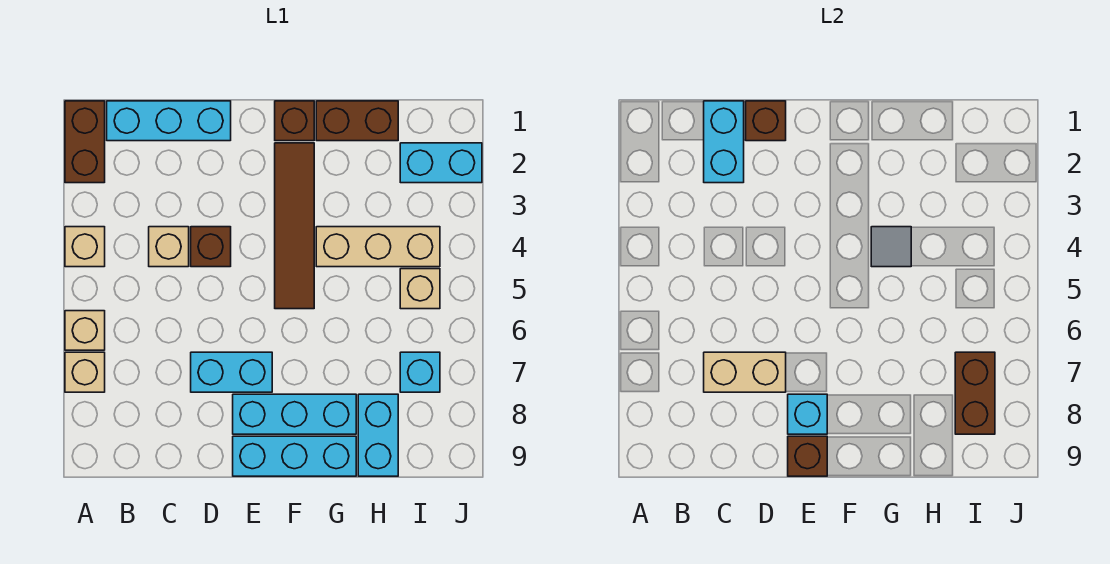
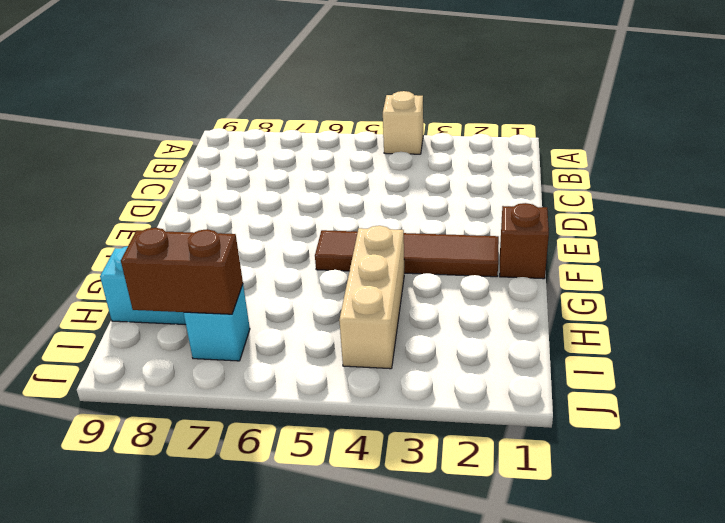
none -> brown brick A1:A2 level 1
none -> tan brick A6 level 1
none -> tan brick A7 level 1

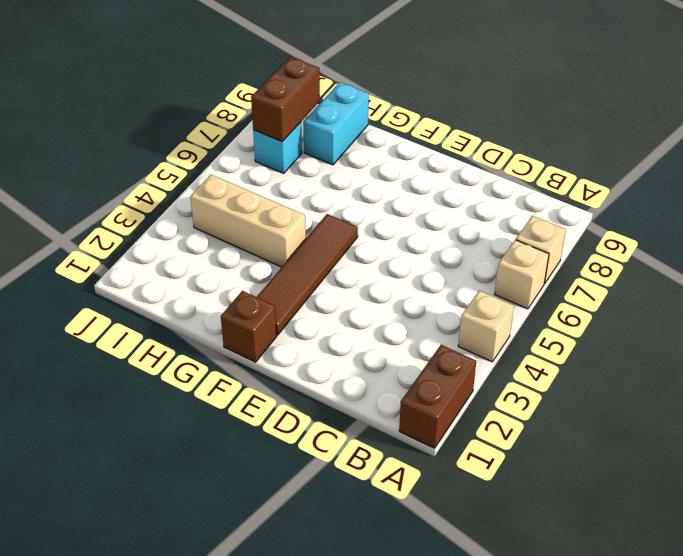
none -> cyan brick B1:D1 level 1
none -> tan brick C4 level 1
none -> brown brick D4 level 1

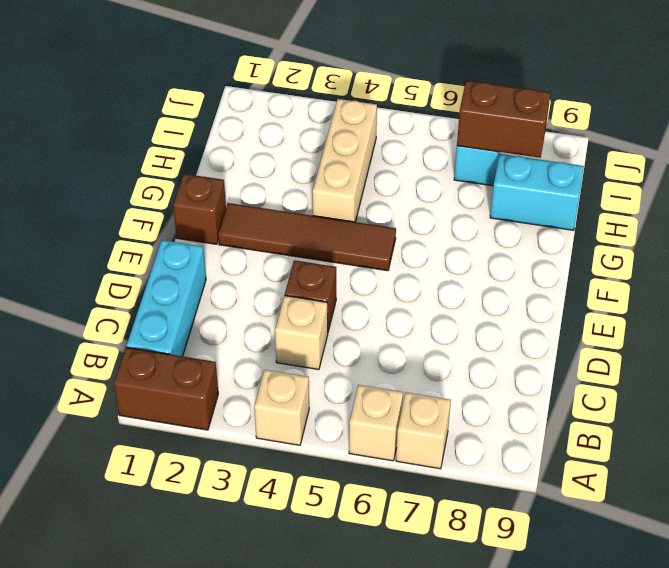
none -> cyan brick D7:E7 level 1
none -> cyan brick E8:G8 level 1
none -> cyan brick E9:G9 level 1

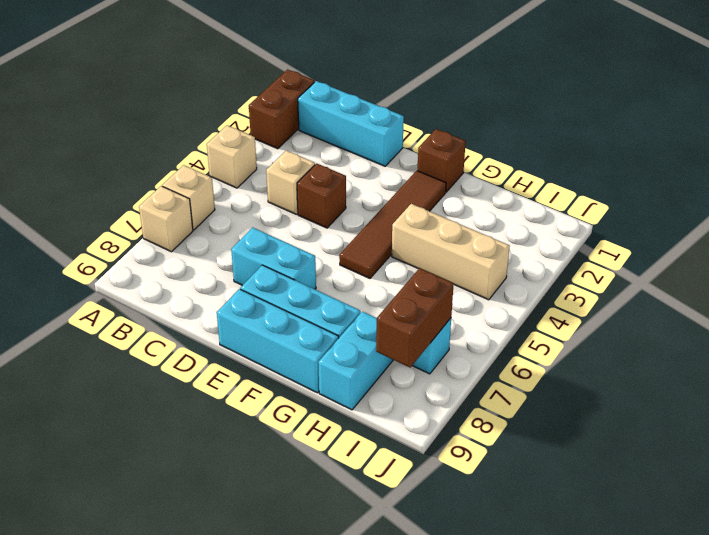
none -> brown brick G1:H1 level 1
none -> cyan brick I2:J2 level 1
none -> tan brick I5 level 1

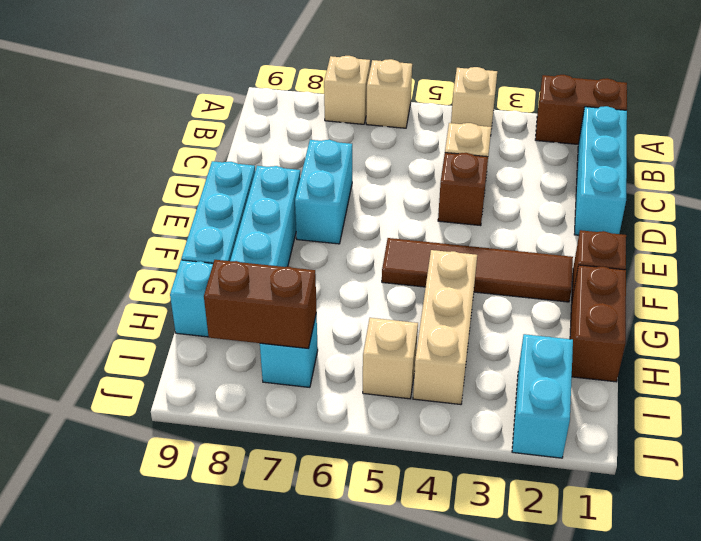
none -> cyan brick C1:C2 level 2
none -> tan brick C7:D7 level 2
none -> brown brick D1 level 2

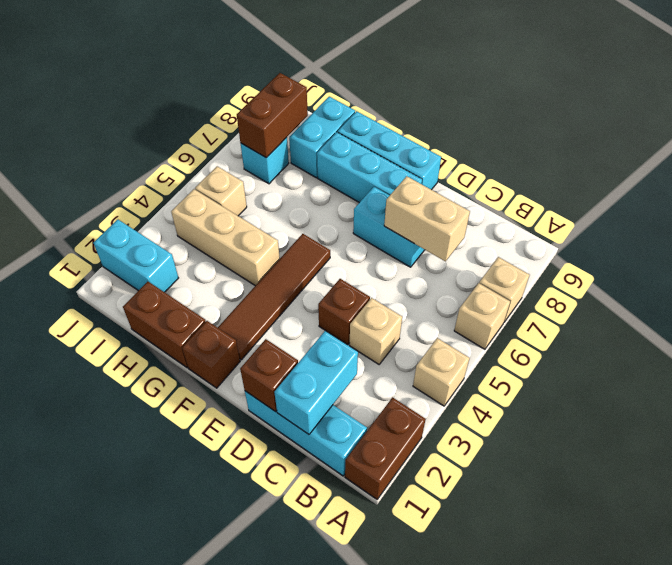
none -> cyan brick E8 level 2
none -> brown brick E9 level 2
none -> grey tile G4 level 2

